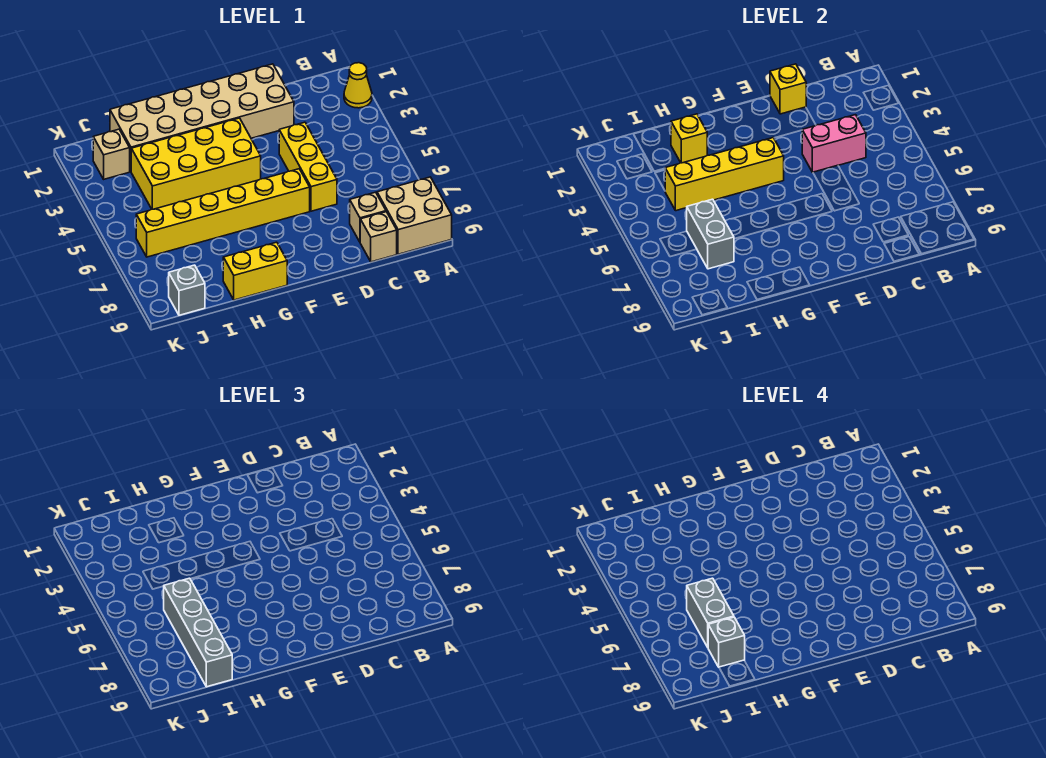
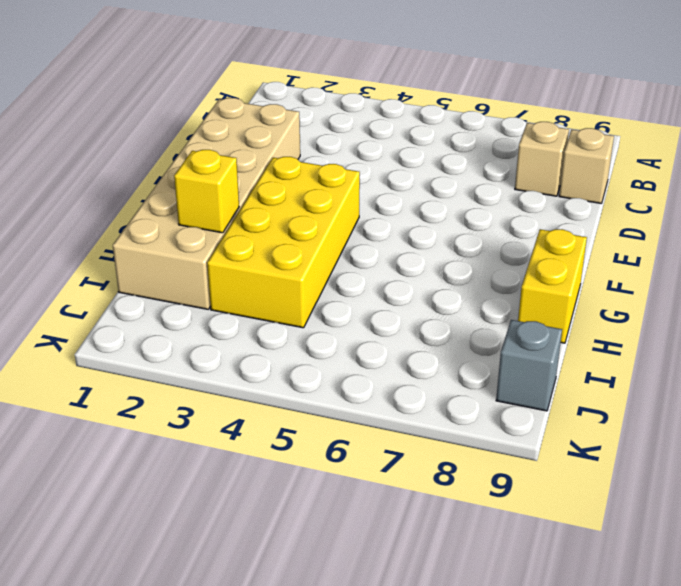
none -> yellow cone A2 level 1
none -> tan brick A8:B9 level 1
none -> yellow brick D4:D6 level 1

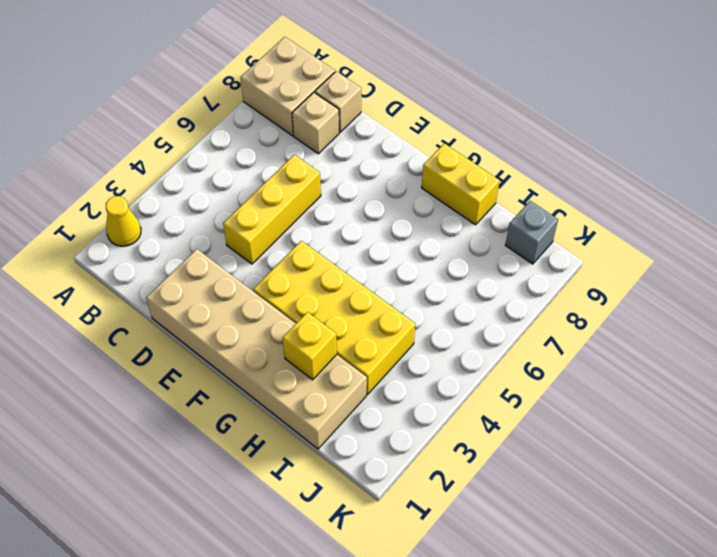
none -> yellow brick E6:J6 level 1
none -> tan brick J2 level 1
none -> pink brick C4:D4 level 2

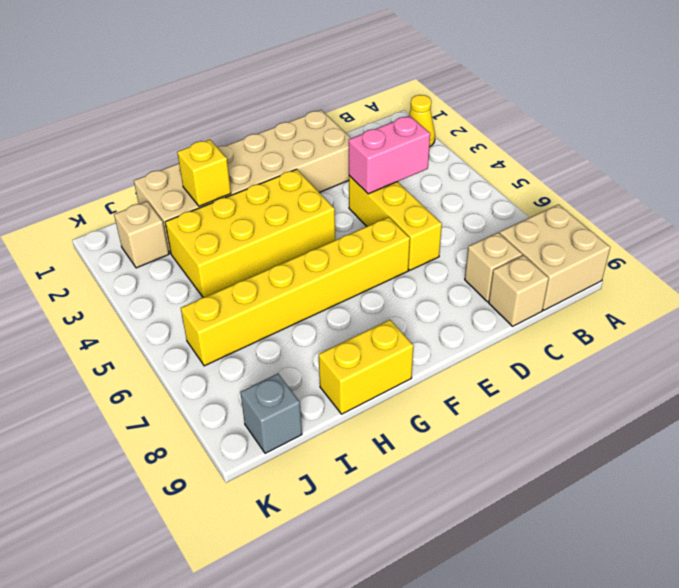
none -> yellow brick D1 level 2
none -> yellow brick F4:I4 level 2
none -> grey brick I6:I7 level 2

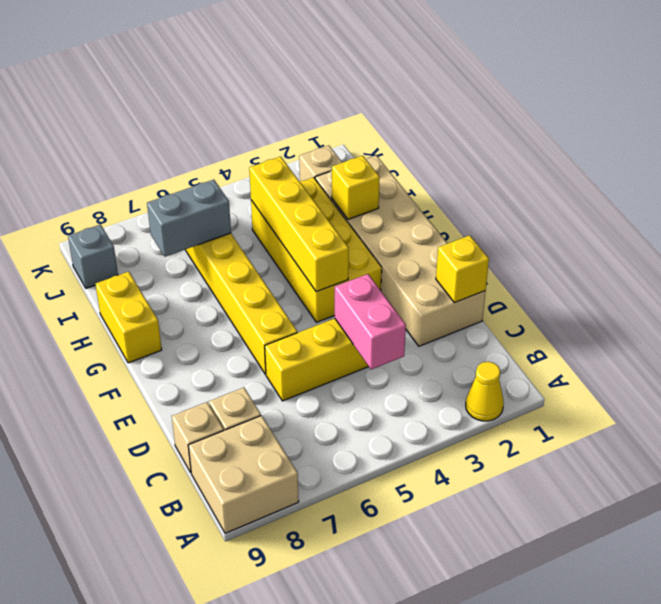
none -> grey brick I6:I9 level 3
none -> grey brick I6:I7 level 4
none -> grey brick I8 level 4

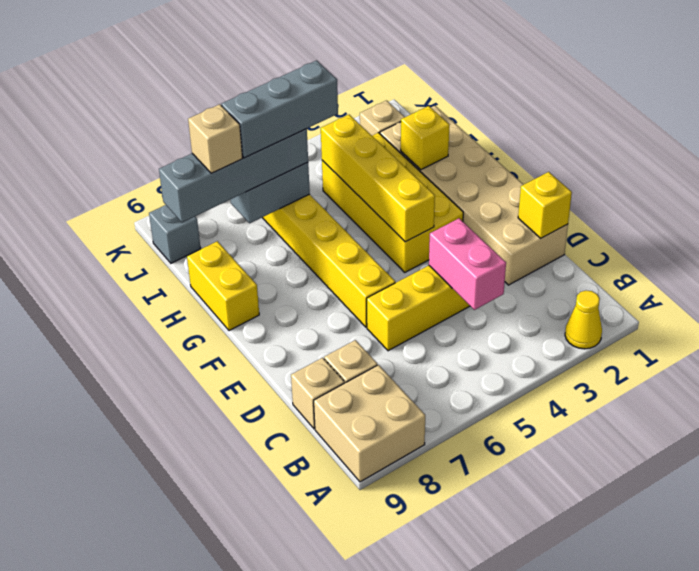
grey brick I5:I7 level 4 -> grey brick I6:I7 level 4
tan brick I8 level 4 -> grey brick I8 level 4

